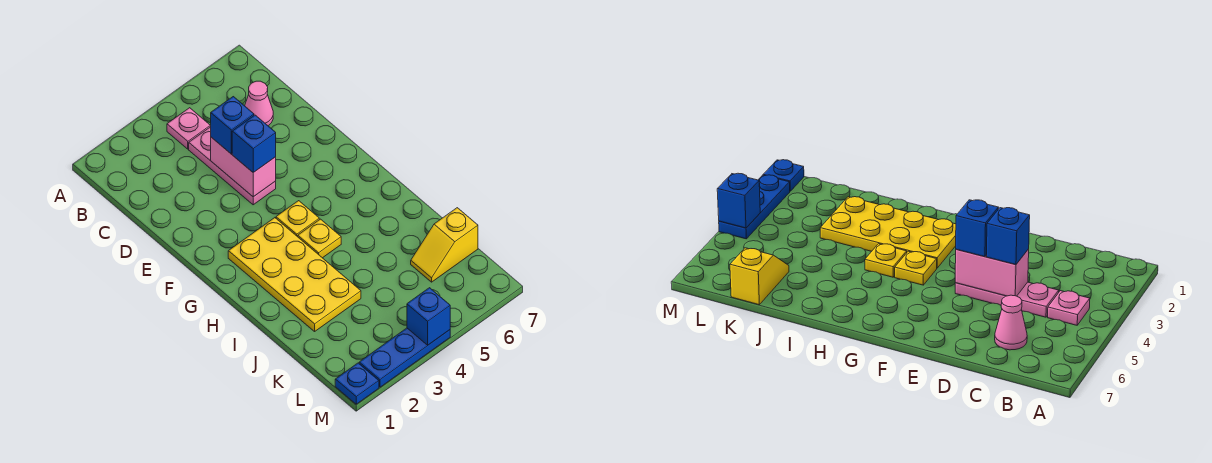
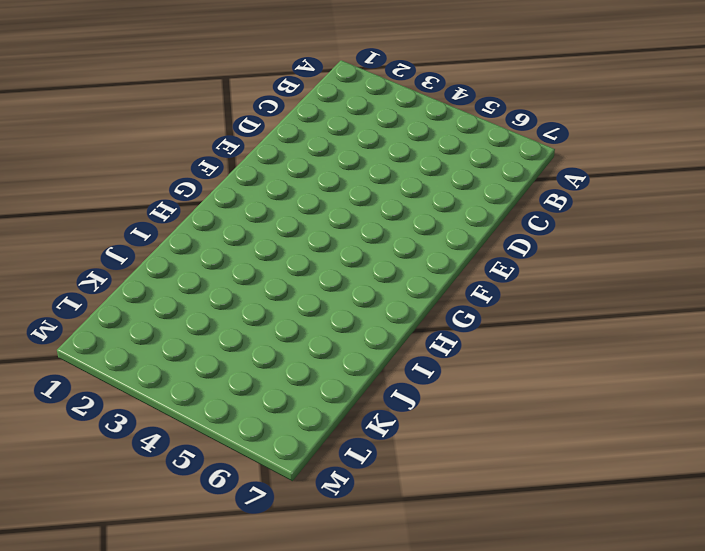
none -> pink plate B4 level 1
none -> pink plate C4:E4 level 1
none -> pink cone C6 level 1

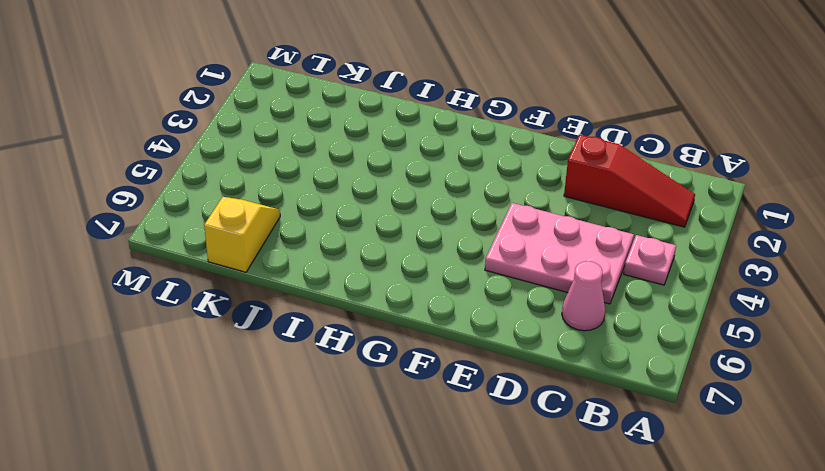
red slope B2:D2 level 1 top D -> none
pink plate C4:E5 level 1 -> pink plate C4:E4 level 1
none -> yellow plate G2:J3 level 1
none -> yellow plate G4 level 1
none -> yellow plate H4 level 1

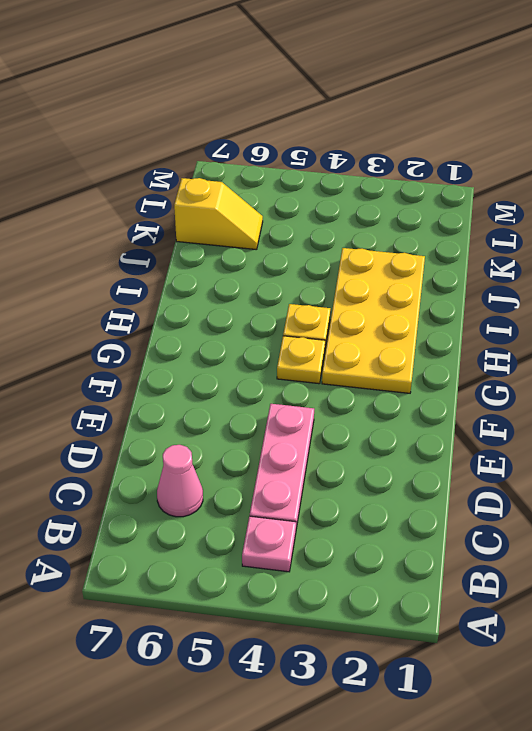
none -> blue plate M1 level 1
none -> blue plate M2:M4 level 1
none -> pink brick D4:E4 level 2

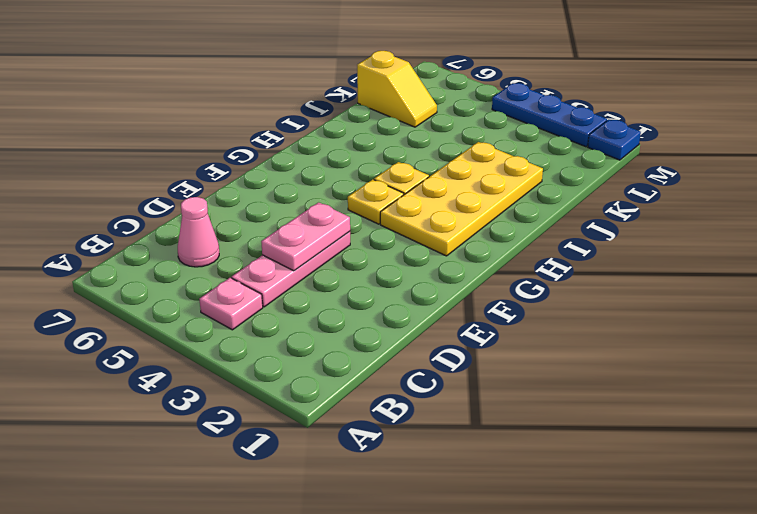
pink plate D4:E4 level 2 -> pink brick D4:E4 level 2
none -> blue brick M4 level 2
none -> blue brick D4 level 3
none -> blue brick E4 level 3

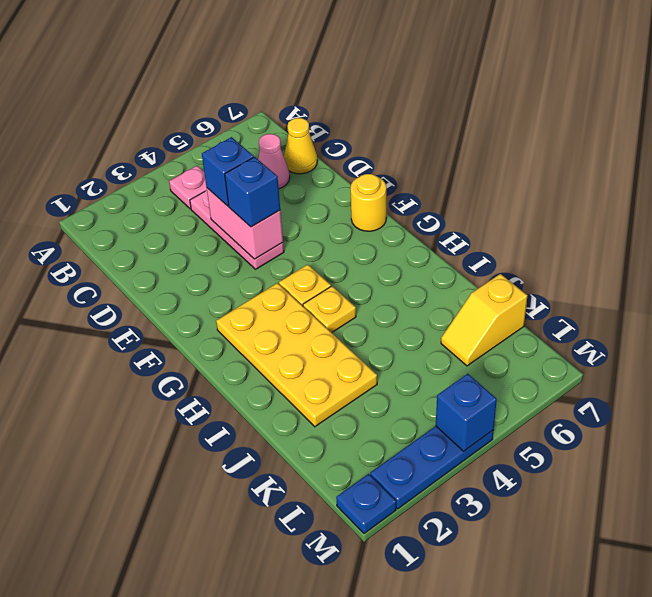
yellow cone C7 level 1 -> none
yellow round brick F7 level 1 -> none

